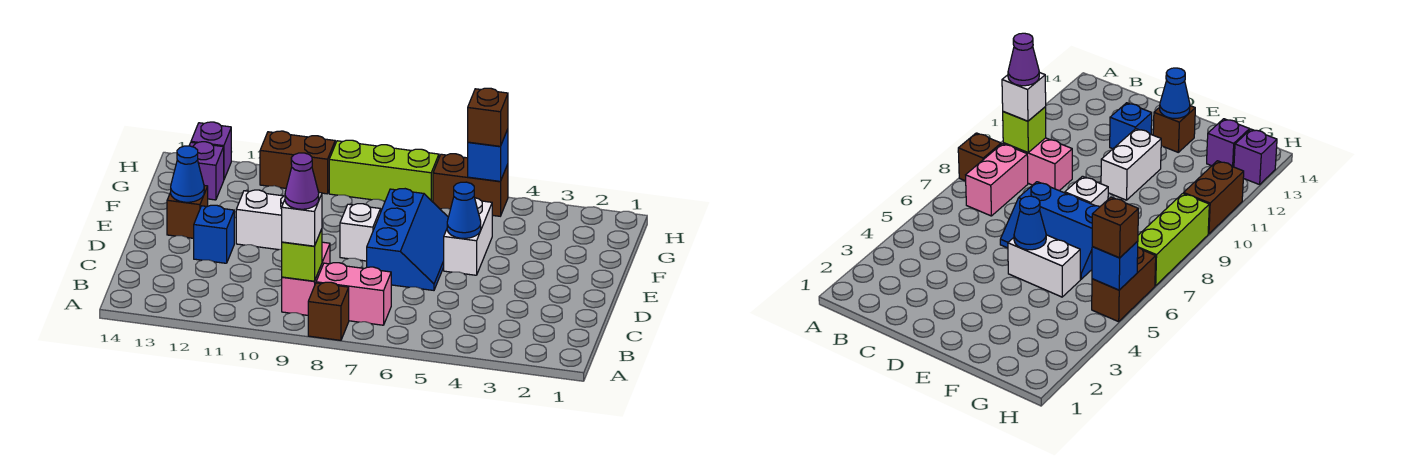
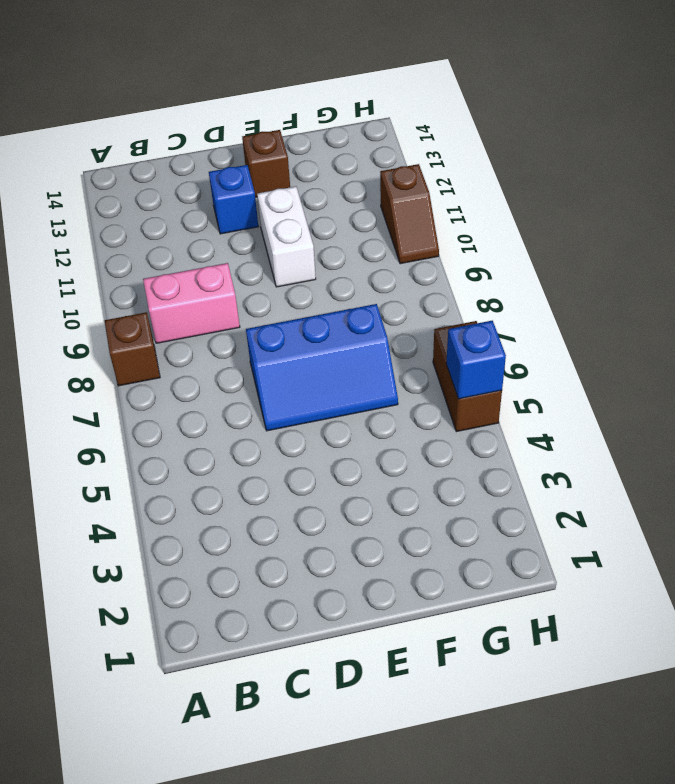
brown slope H10:H11 level 1 top 11 -> brown brick H10:H11 level 1
none -> pink brick B7:B8 level 1
none -> white brick E5:F5 level 1
none -> white brick E8 level 1

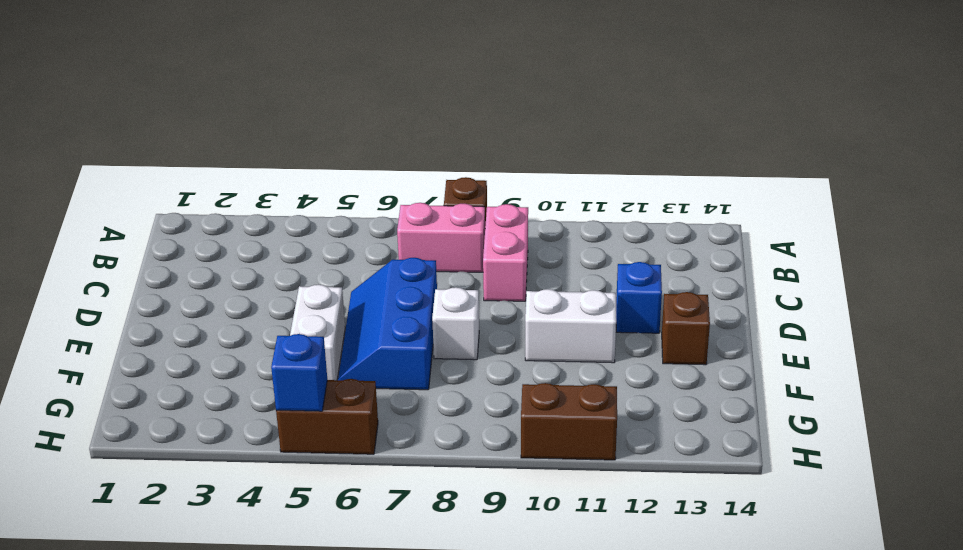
none -> purple brick G13 level 1
none -> lime brick H7:H9 level 1
none -> purple brick H13 level 1

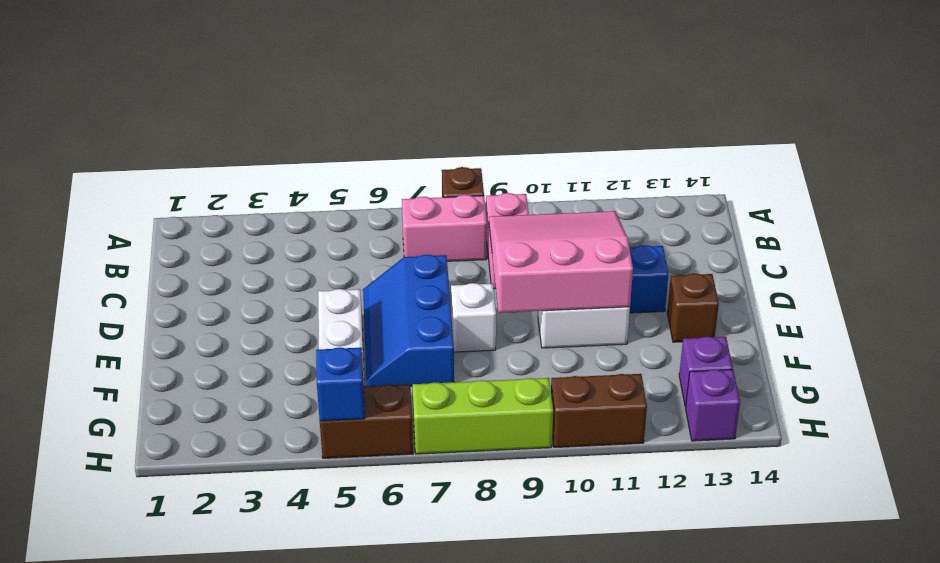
pink slope C9:E11 level 2 top E -> none
none -> lime brick B9 level 2
none -> blue cone E5 level 2
none -> blue cone E13 level 2

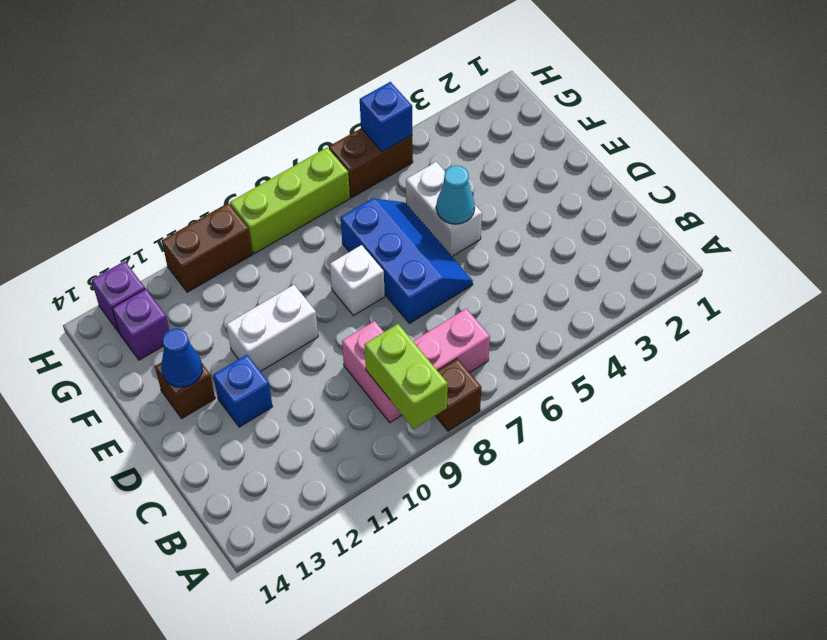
lime brick A9:B9 level 2 -> lime brick B9 level 2
cyan cone E5 level 2 -> blue cone E5 level 2
none -> white brick B9 level 3
none -> brown brick H5 level 3
none -> purple cone B9 level 4

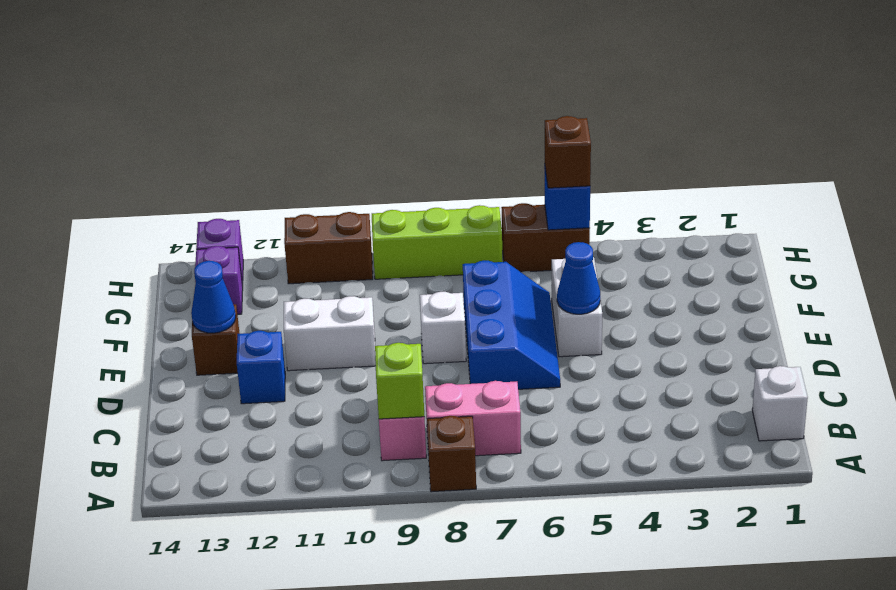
white brick B1 level 1 -> white brick B9 level 3
none -> purple cone B9 level 4

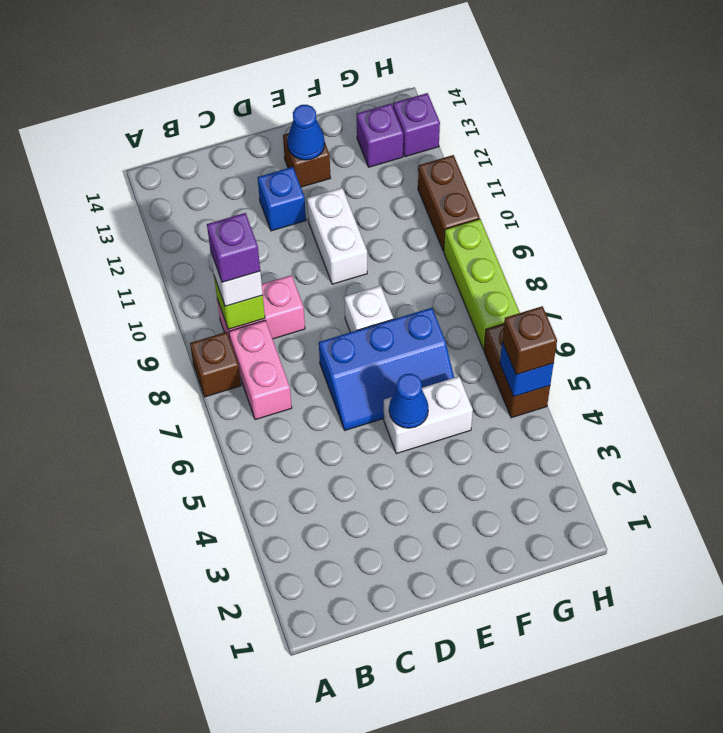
purple brick B9 level 4 -> purple cone B9 level 4

